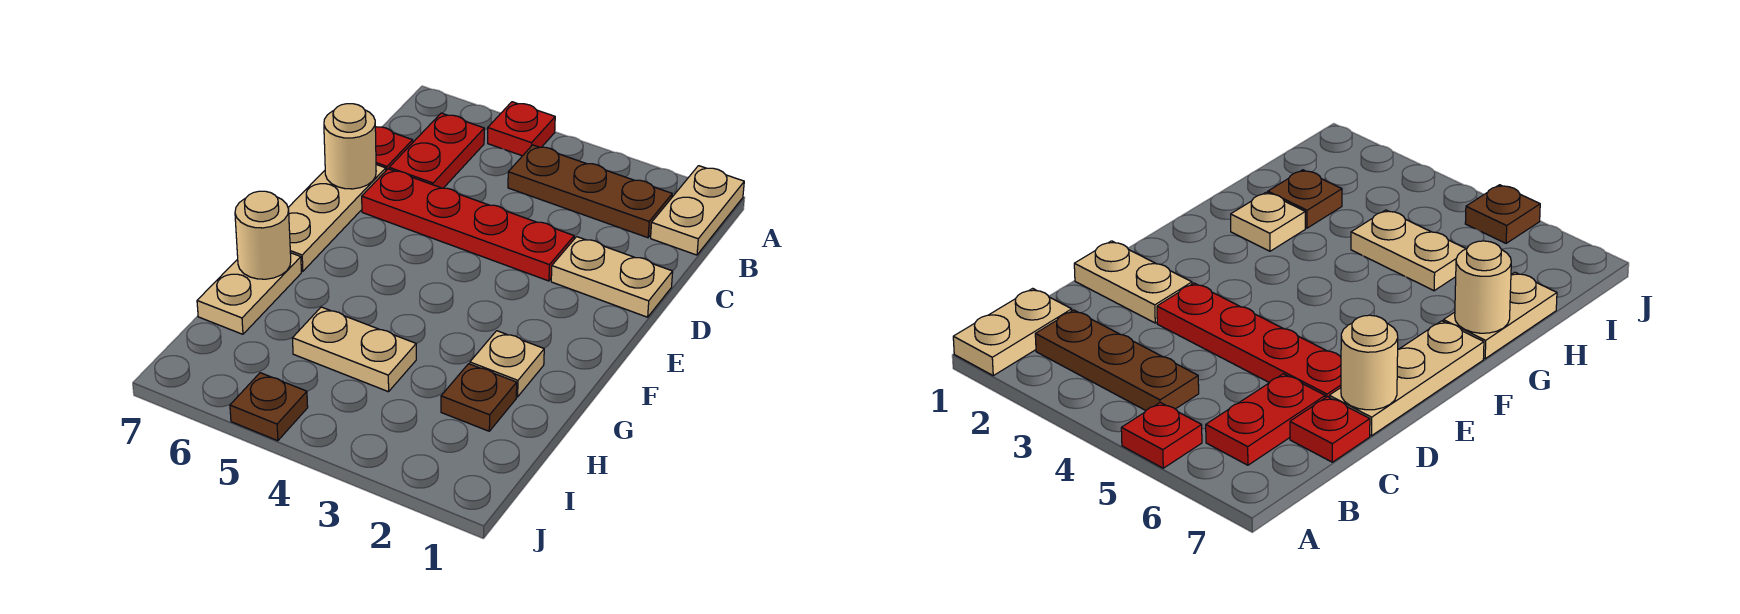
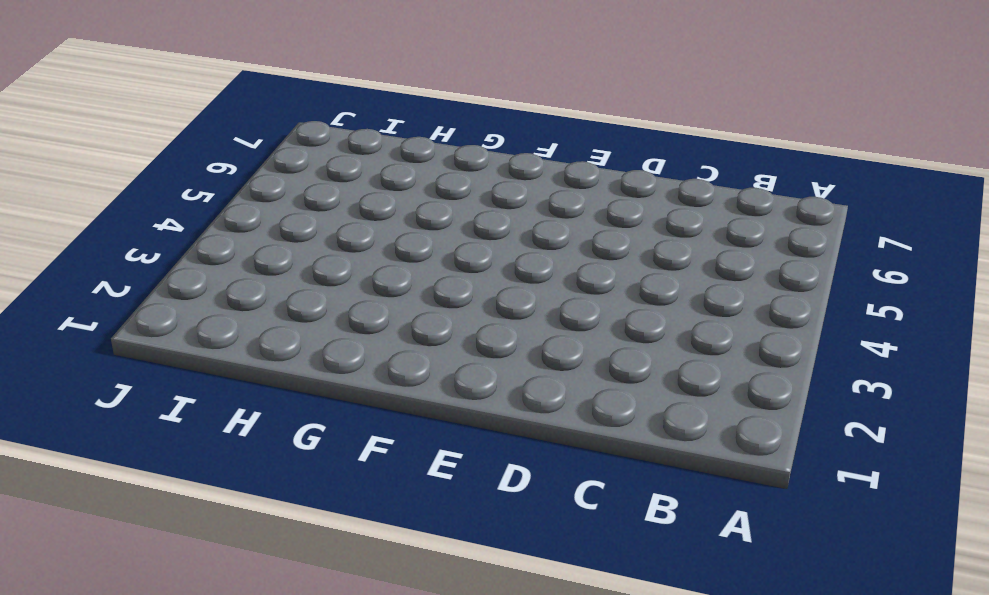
none -> tan plate A1:B1 level 1
none -> red plate A5 level 1
none -> brown plate B2:B4 level 1

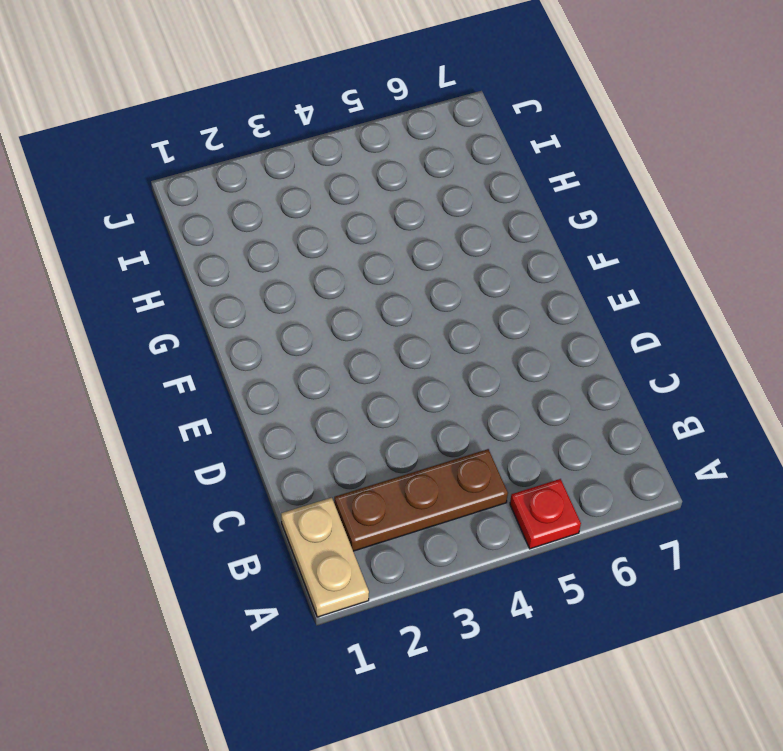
none -> red plate B6:C6 level 1
none -> red plate C7 level 1
none -> tan plate D1:D2 level 1

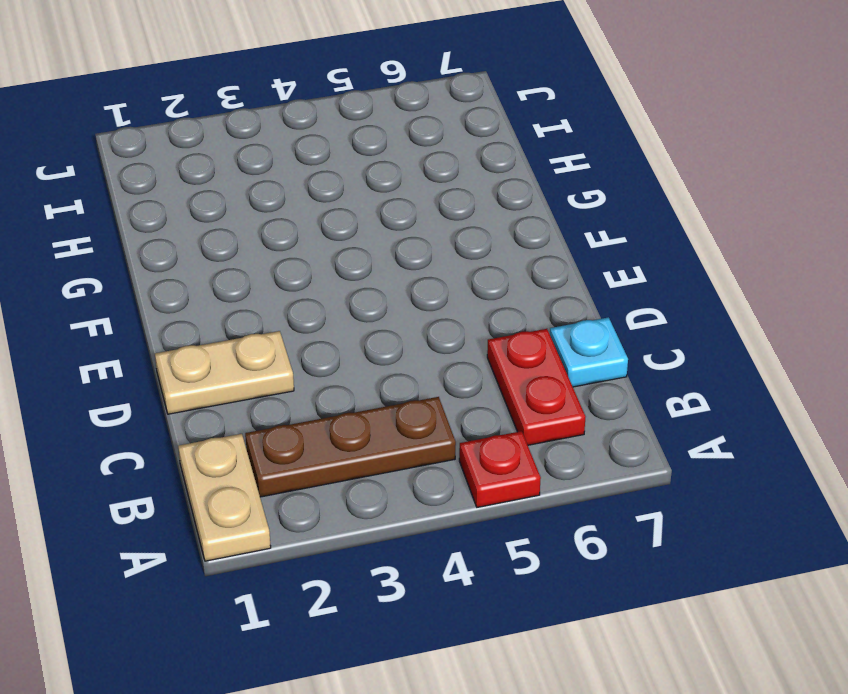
cyan plate C7 level 1 -> red plate C7 level 1
none -> red plate D3:D6 level 1
none -> tan plate D7:F7 level 1
none -> tan plate G2 level 1

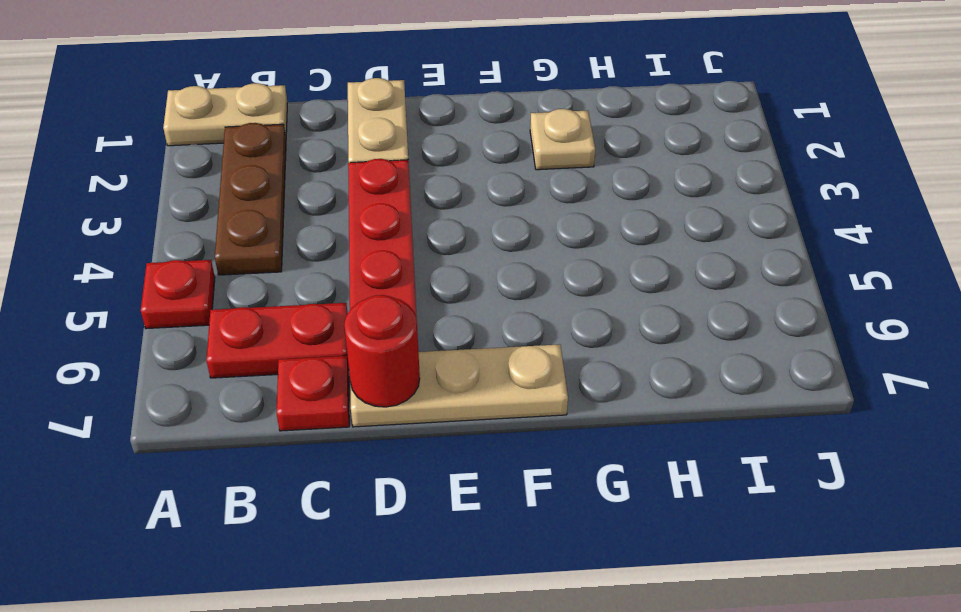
red round brick D7 level 2 -> tan round brick D7 level 2
none -> tan plate G7:H7 level 1
none -> brown plate H2 level 1
none -> tan plate H4:H5 level 1

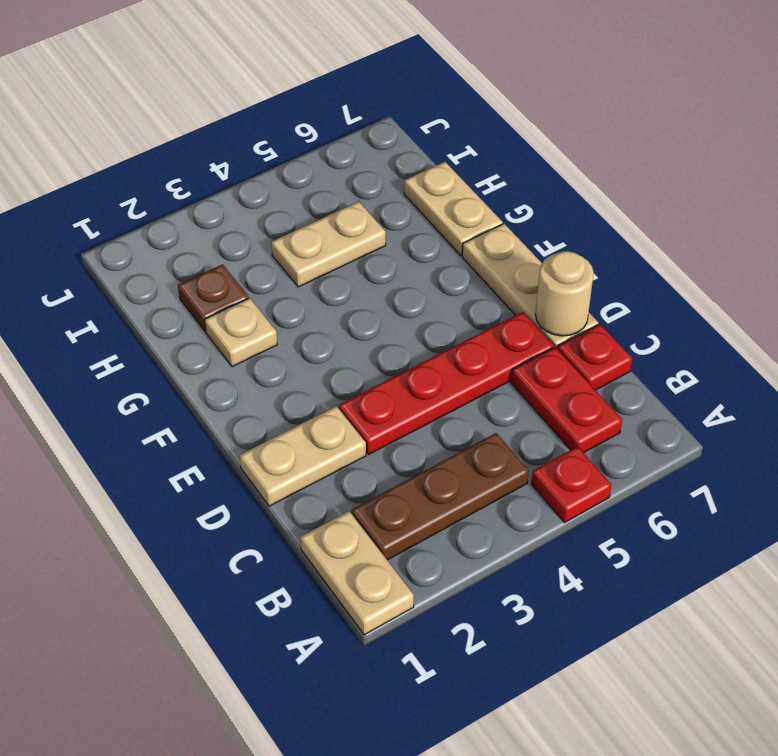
none -> brown plate J5 level 1
none -> tan round brick G7 level 2

